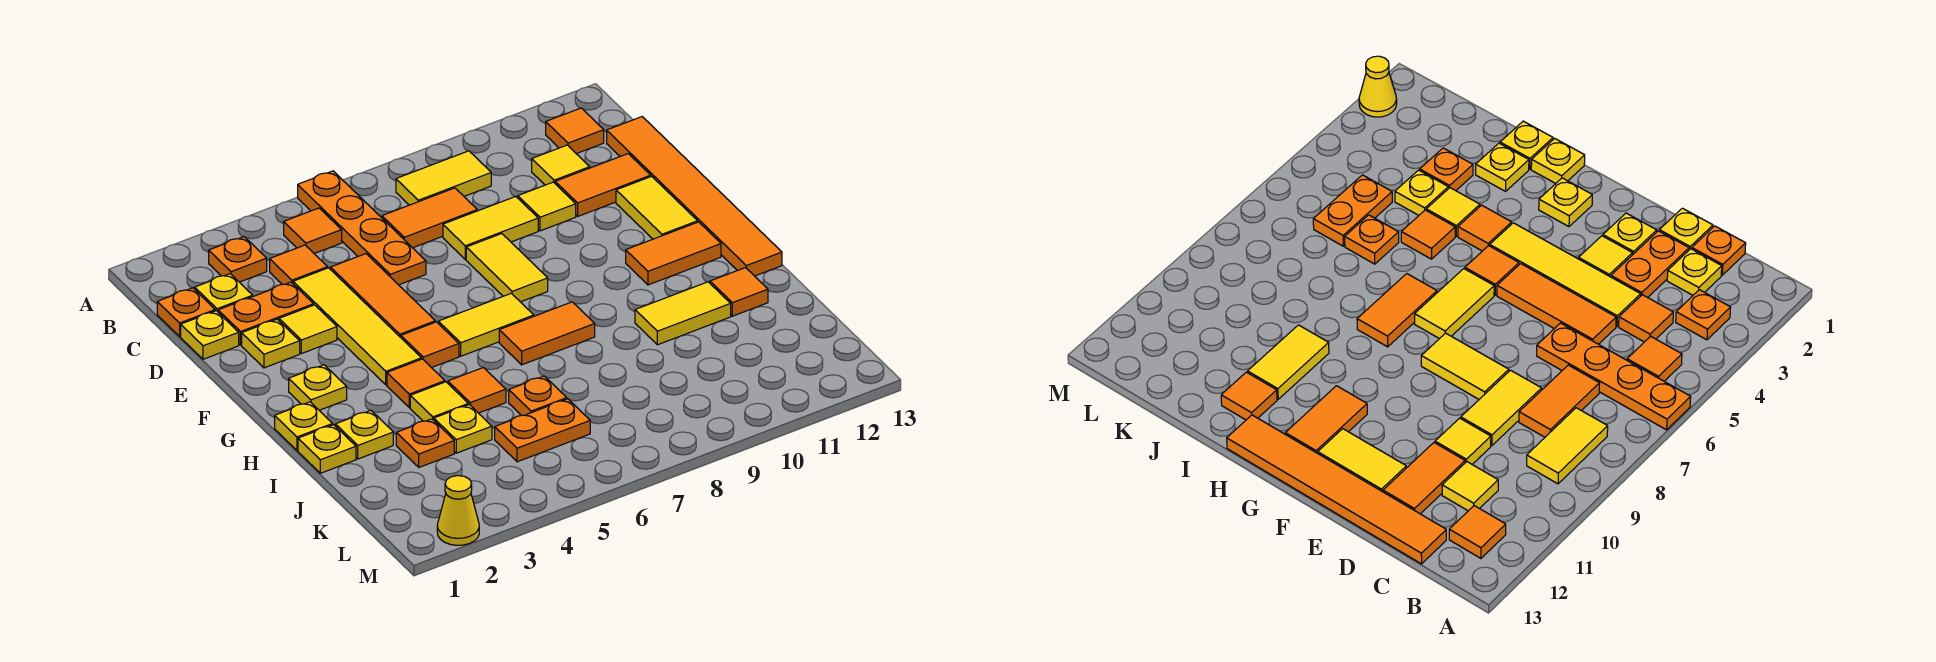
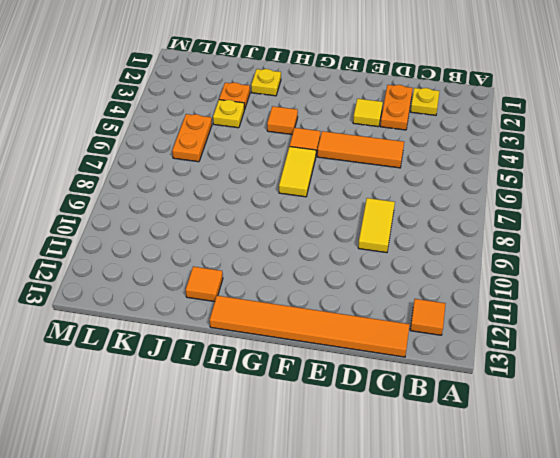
none -> orange plate A6:D6 level 1
none -> orange plate B3 level 1
none -> orange tile B5 level 1
none -> yellow tile B8:B9 level 1

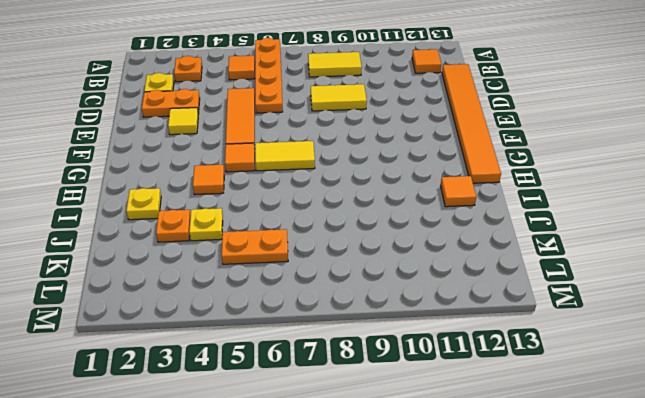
none -> orange plate C1 level 1
none -> orange tile C4 level 1
none -> orange tile C7:C8 level 1
none -> yellow tile C11 level 1

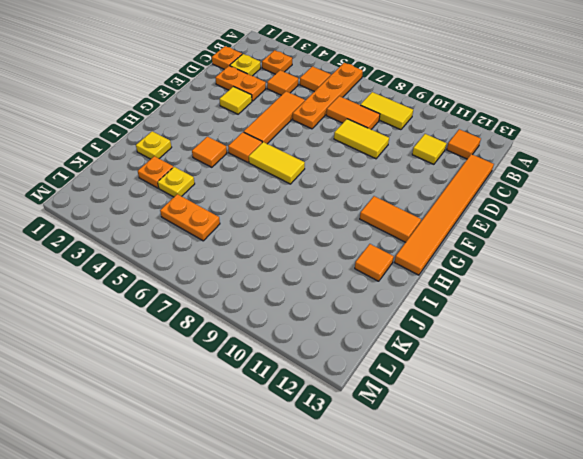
none -> yellow plate D1 level 1
none -> yellow tile D4:G4 level 1
none -> yellow tile D10 level 1
none -> orange tile D11:D12 level 1

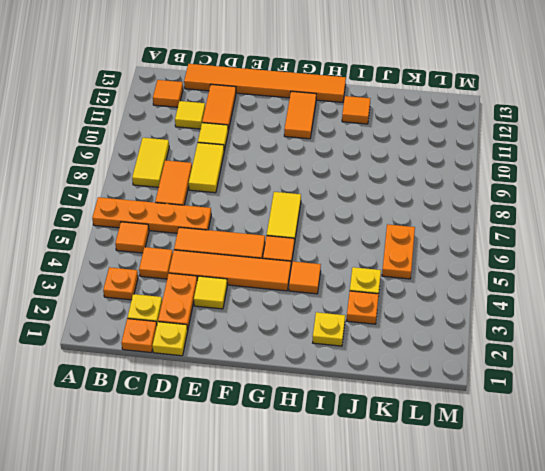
orange tile D4:G4 level 1 -> yellow tile D4:G4 level 1
none -> yellow plate E2 level 1
none -> yellow tile E8:F8 level 1
none -> yellow tile E12:F12 level 1
none -> yellow plate G2 level 1

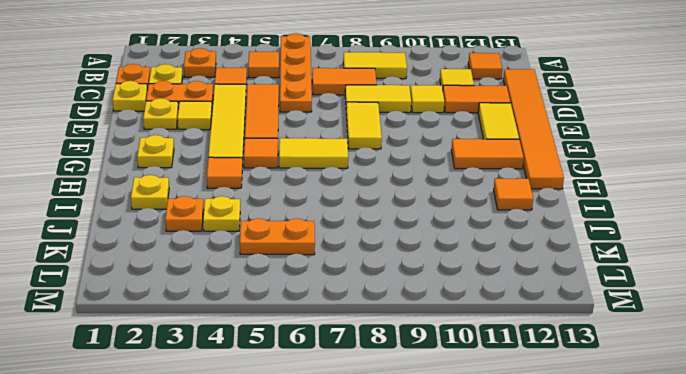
none -> yellow plate H1 level 1
none -> orange tile H7:H8 level 1
none -> yellow plate I1 level 1
none -> yellow tile I4 level 1

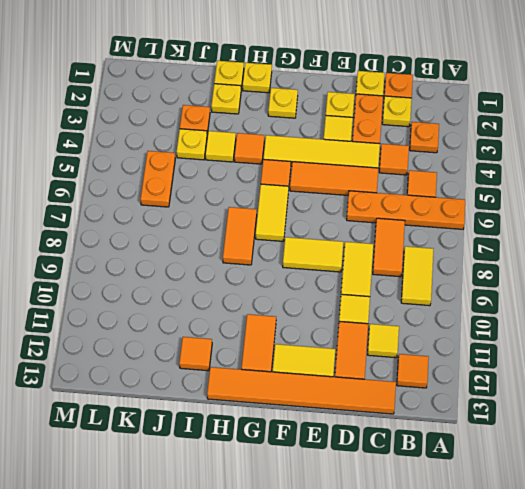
none -> orange tile I5 level 1
none -> yellow tile I10:I11 level 1
none -> orange plate J6 level 1
none -> yellow cone M2 level 1

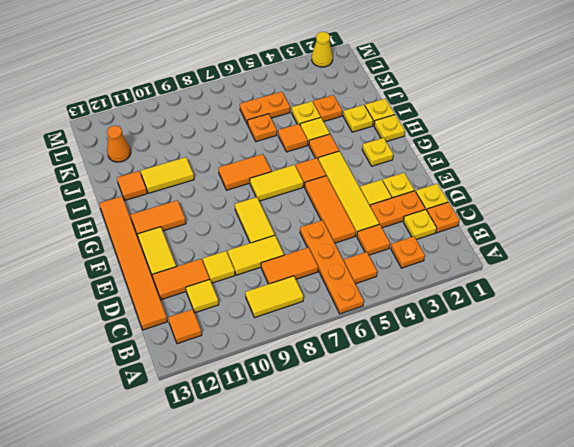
orange cone K12 level 1 -> none

